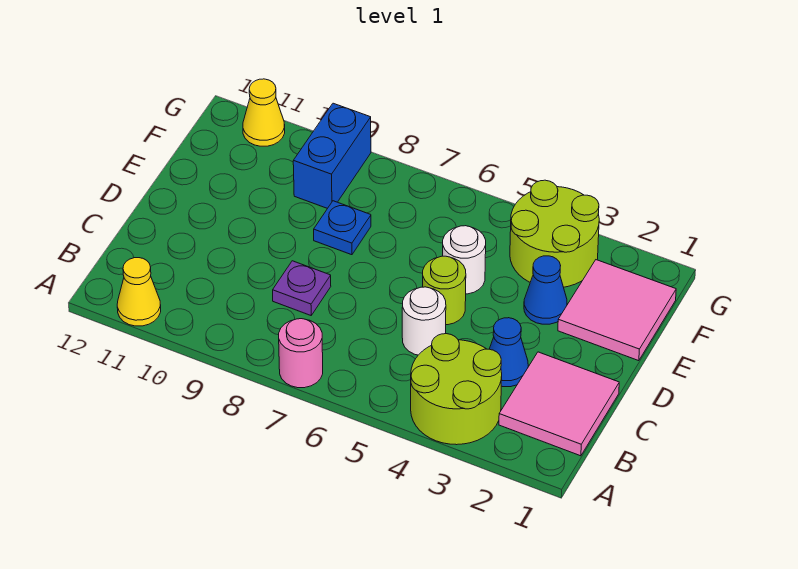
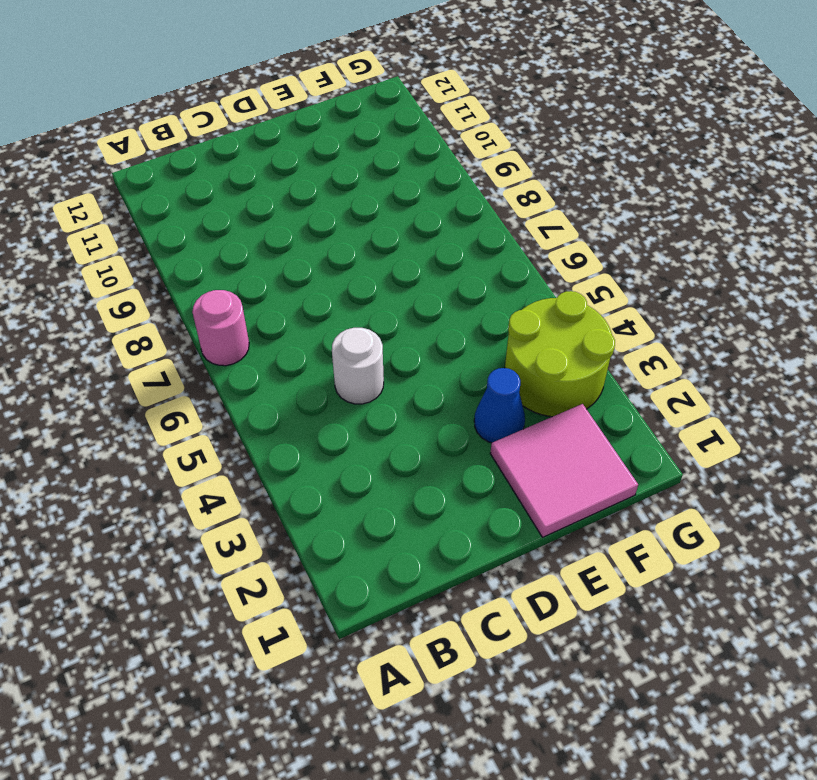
none -> lime round brick A3:B4 level 1
none -> yellow cone A11 level 1
none -> pink tile B1:C2 level 1

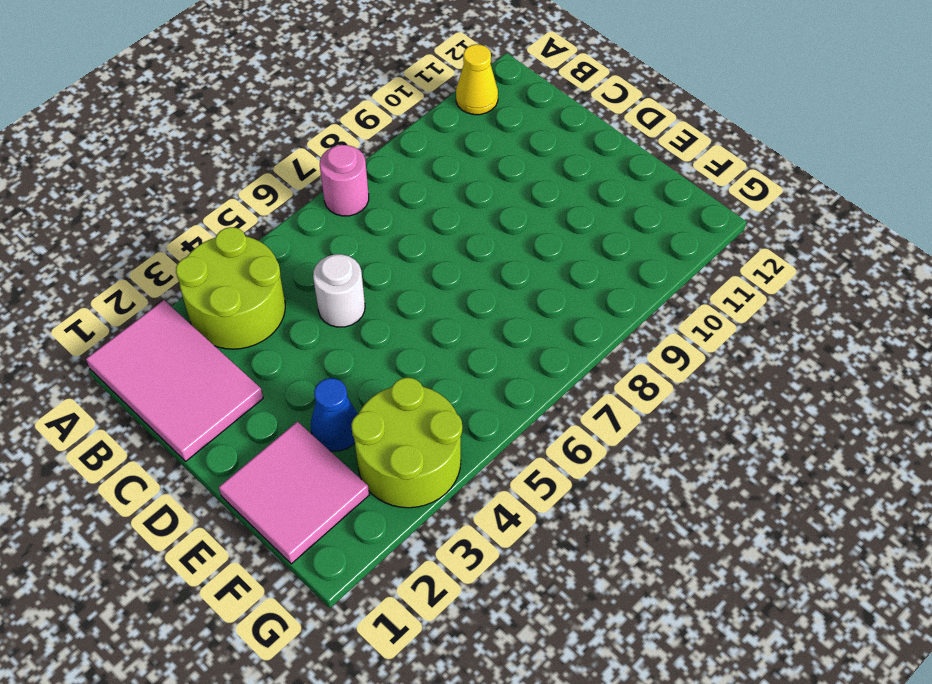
pink tile A1:C2 level 1 -> pink tile B1:C2 level 1
none -> blue cone C3 level 1
none -> purple plate C8 level 1
none -> lime round brick D5 level 1

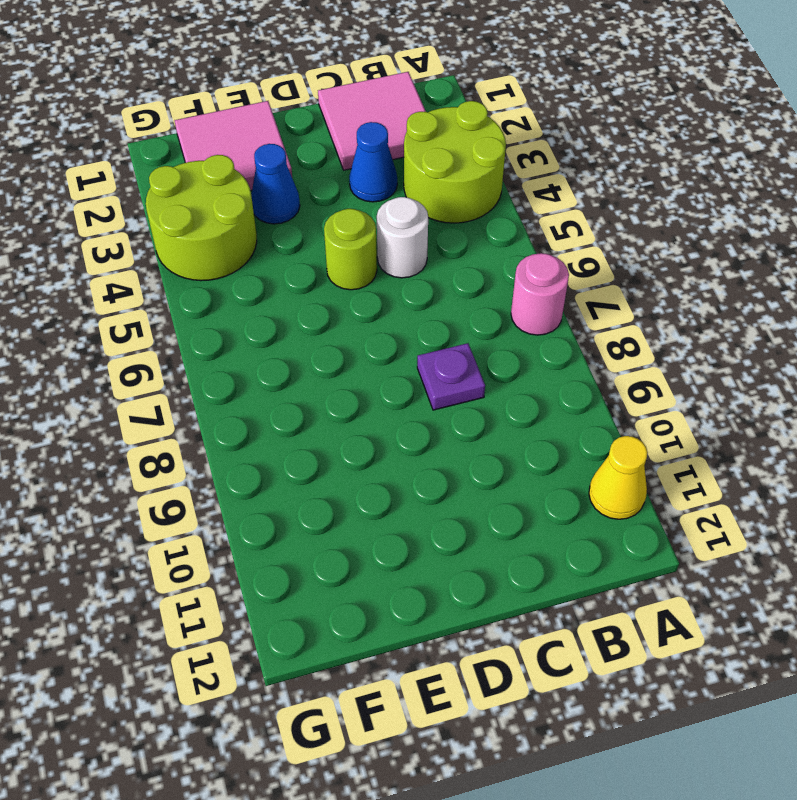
none -> white round brick E5 level 1
none -> blue plate E8 level 1
none -> blue brick F9:G9 level 1

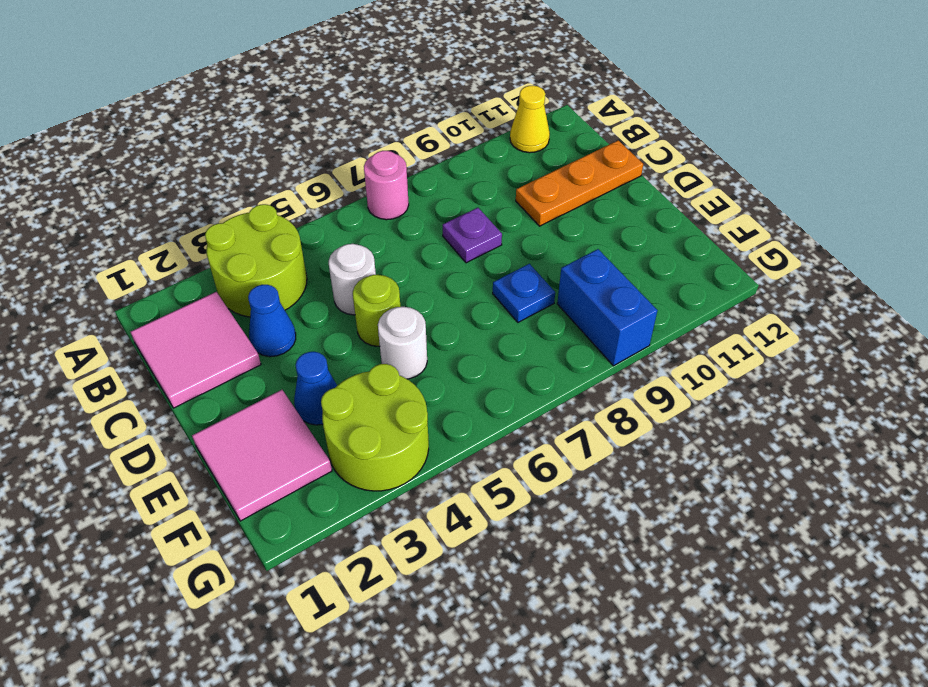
orange plate C10:C12 level 1 -> none
none -> yellow cone G11 level 1

